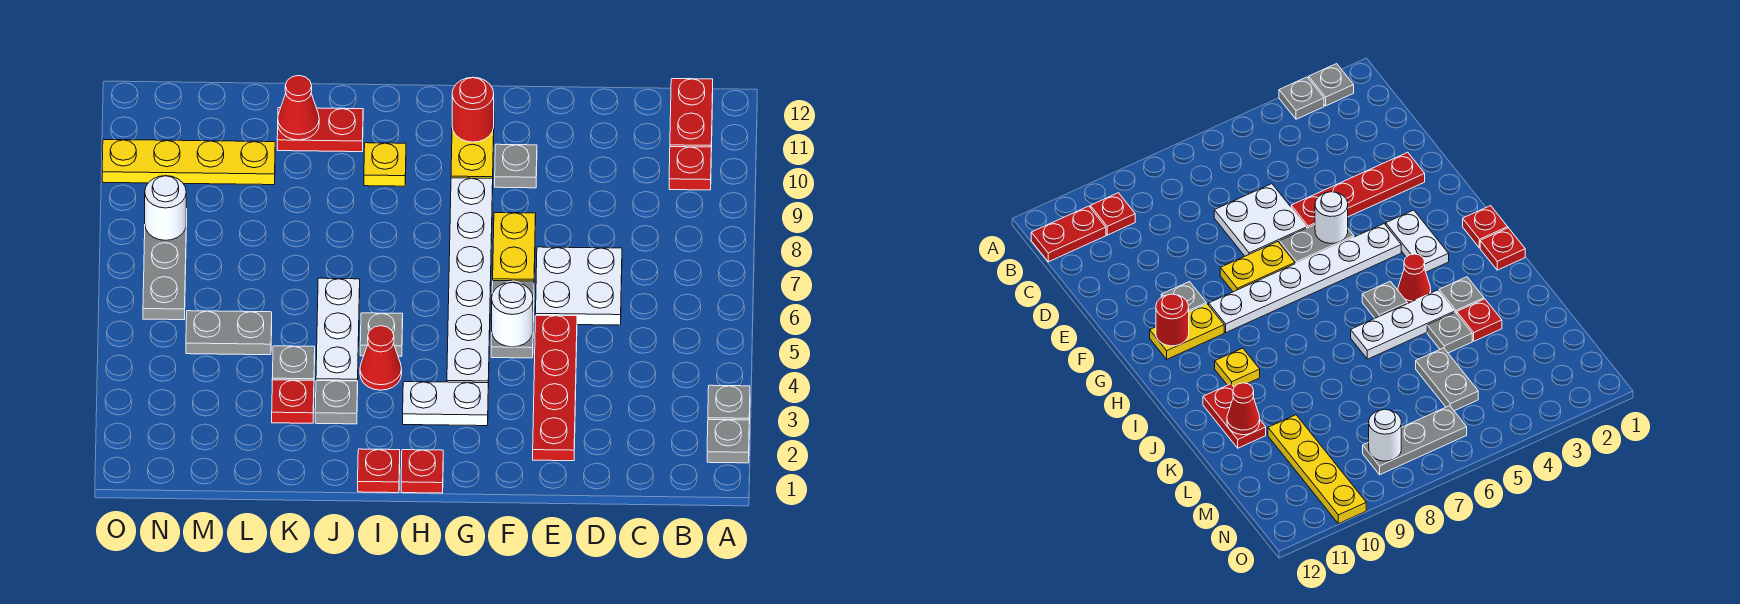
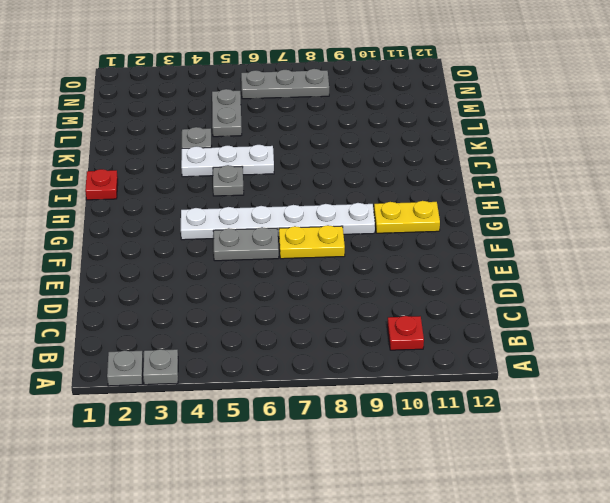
none -> red plate B11:B12 level 1
none -> white plate D6:E7 level 1
none -> red plate E2:E5 level 1

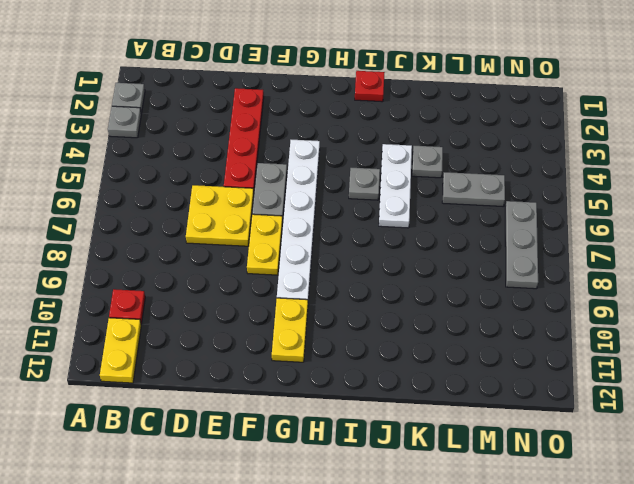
yellow plate B11:B12 level 1 -> red plate B11:B12 level 1
yellow plate D6:E7 level 1 -> white plate D6:E7 level 1
none -> grey plate F10 level 1
none -> white plate G3:H3 level 1
none -> red plate H1 level 1

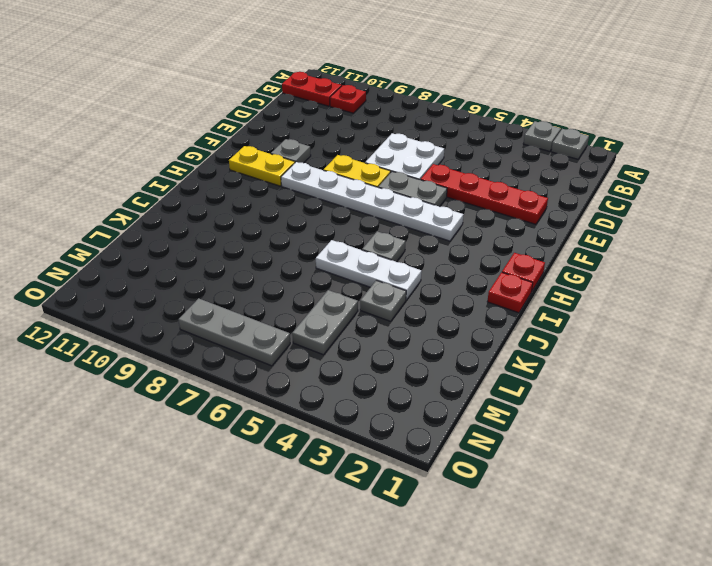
none -> white plate G3:H3 level 1
none -> red cone I4 level 1
none -> yellow plate I10 level 1

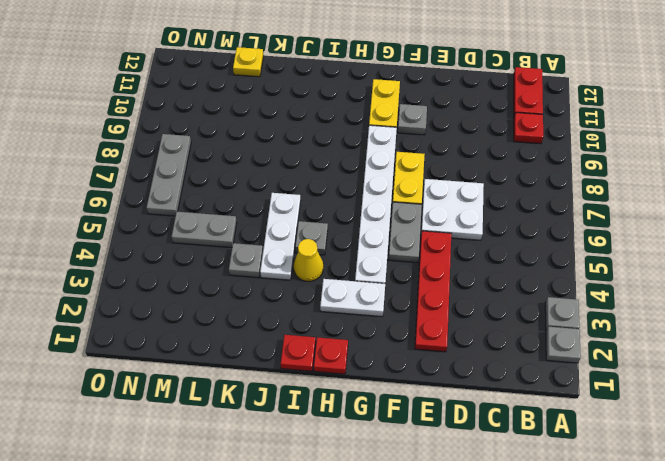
yellow cone I4 level 1 -> red cone I4 level 1
yellow plate L12 level 1 -> yellow plate I10 level 1
none -> grey plate J3 level 1
none -> red plate J11:K11 level 1
none -> red plate K3 level 1

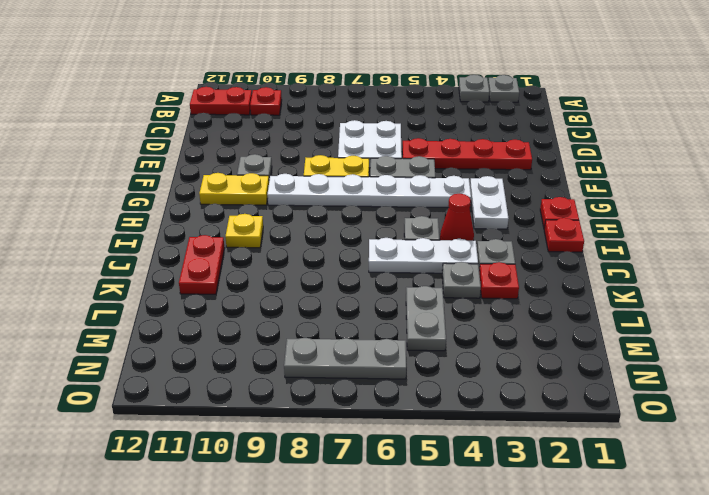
none -> yellow plate L10:O10 level 1
none -> white round brick F5 level 2
none -> red round brick G11 level 2

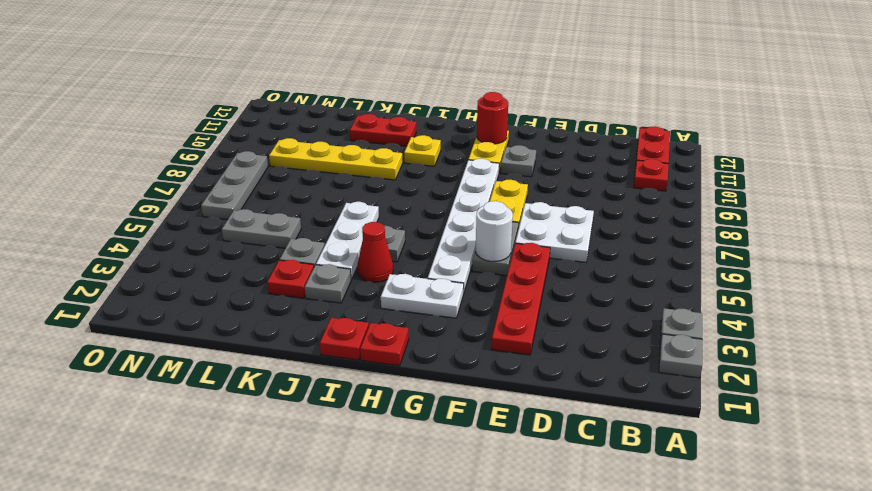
yellow plate J9:M9 level 1 -> yellow plate L10:O10 level 1
none -> red cone K11 level 2
none -> white round brick N8 level 2

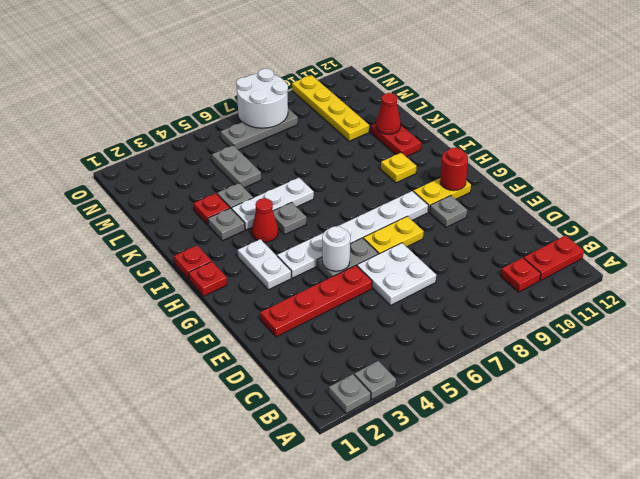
white round brick N7:O8 level 2 -> white round brick N8 level 2

